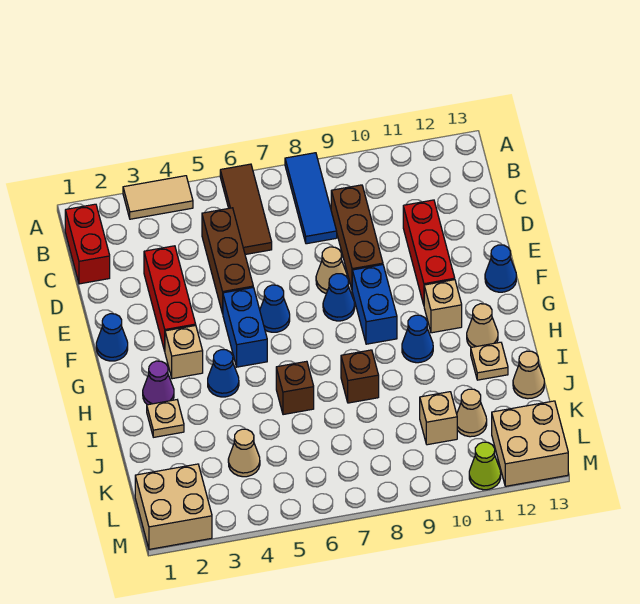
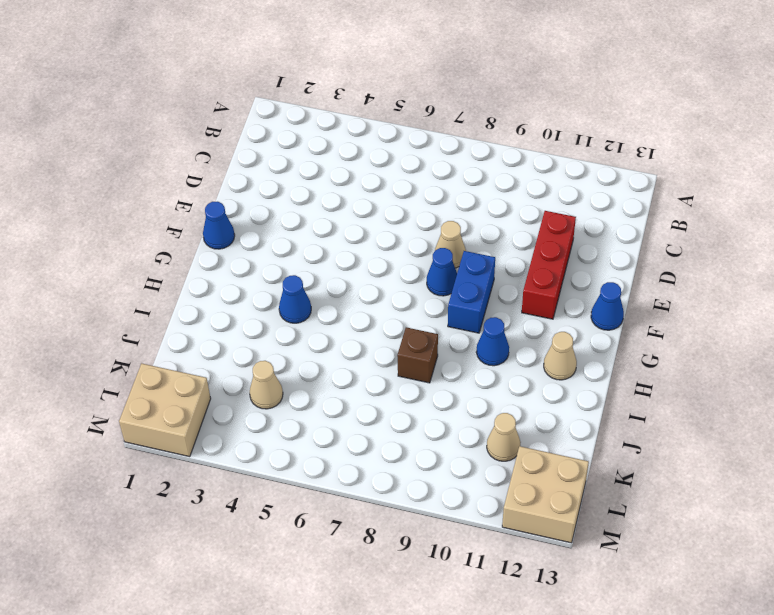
none -> tan tile A3:A4 level 1
none -> brown tile A6:C6 level 1
none -> blue tile A8:C8 level 1
none -> red brick B1:C1 level 1

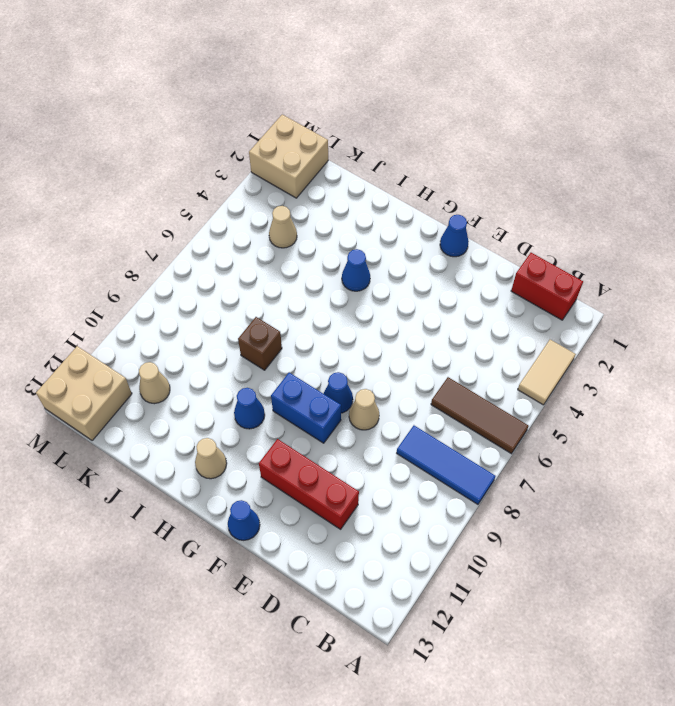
none -> brown brick C5:E5 level 1
none -> brown brick C9:E9 level 1
none -> red brick D3:F3 level 1
none -> blue brick F5:G5 level 1

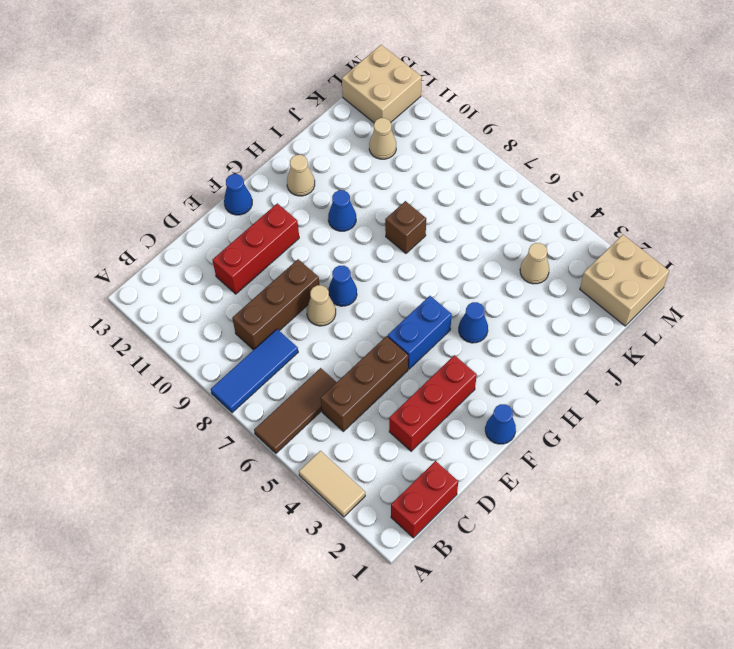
none -> blue cone F6 level 1
none -> blue brick F9:G9 level 1
none -> tan brick G3 level 1
none -> tan brick G11 level 1

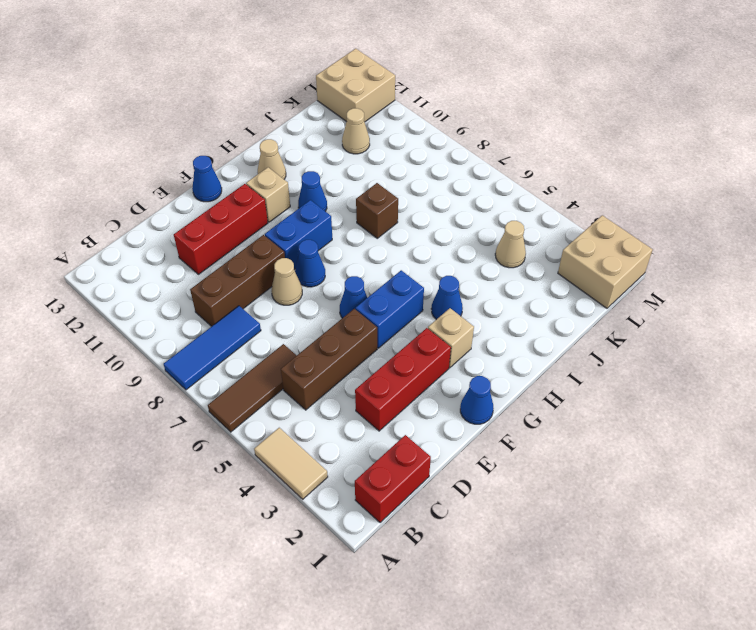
none -> purple cone H2 level 1
none -> tan plate I2 level 1
none -> brown brick I6 level 1
none -> tan plate I12 level 1

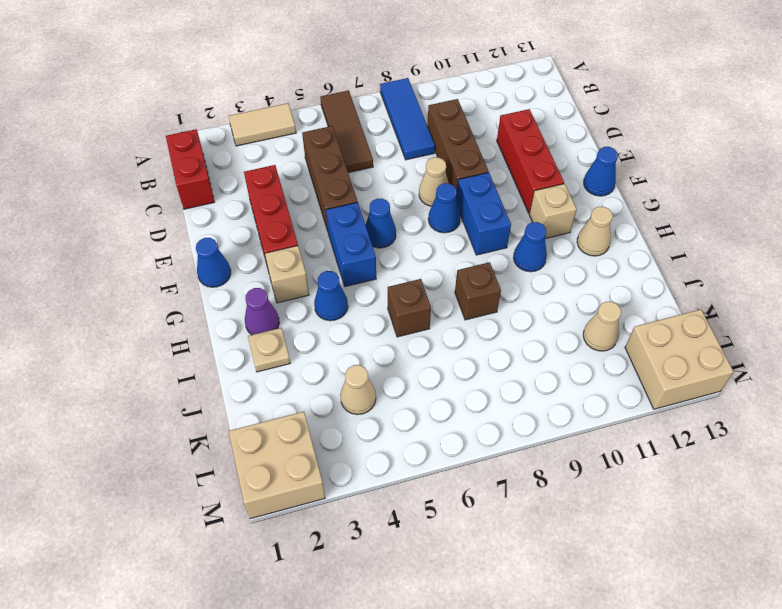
none -> tan plate I12 level 1
none -> tan cone J13 level 1
none -> tan brick K10 level 1
none -> lime cone M11 level 1

